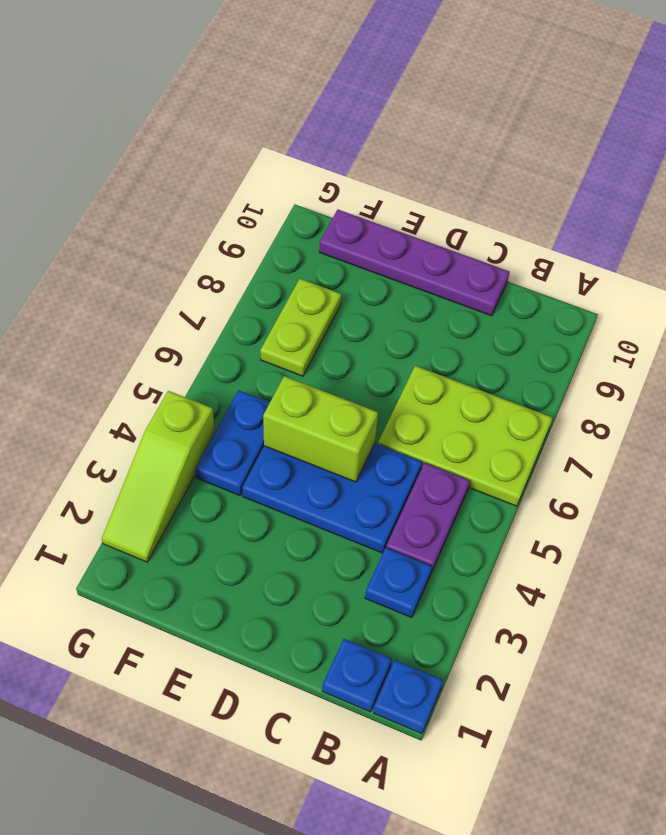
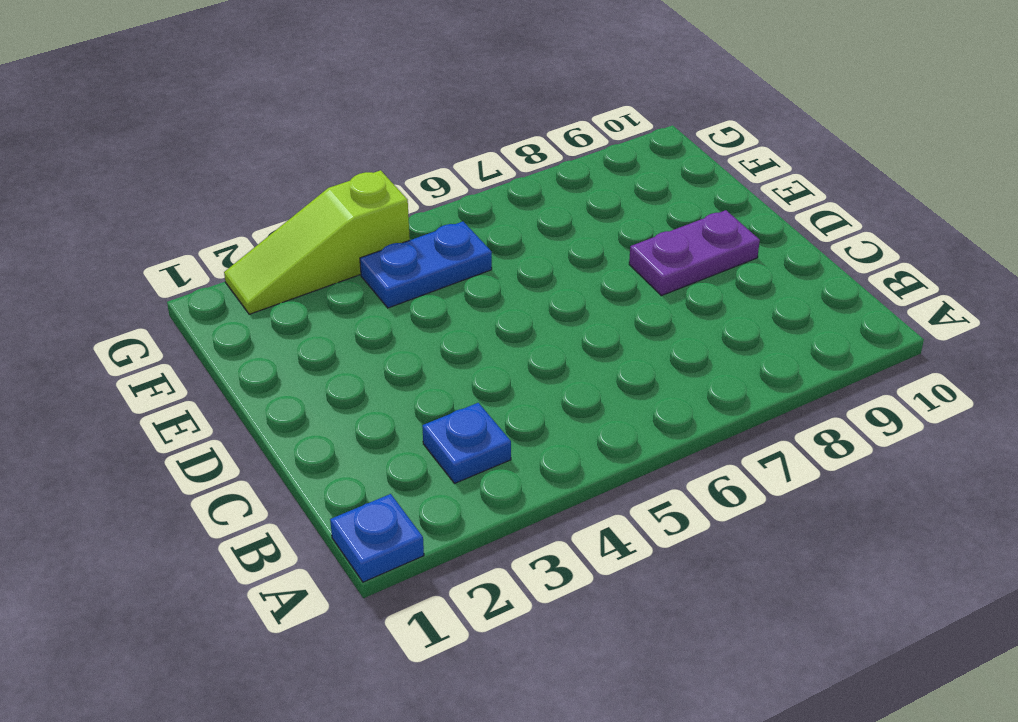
purple plate D8:D9 level 1 -> purple plate B4:B5 level 1
none -> lime plate A6:C7 level 1
none -> blue plate B1 level 1

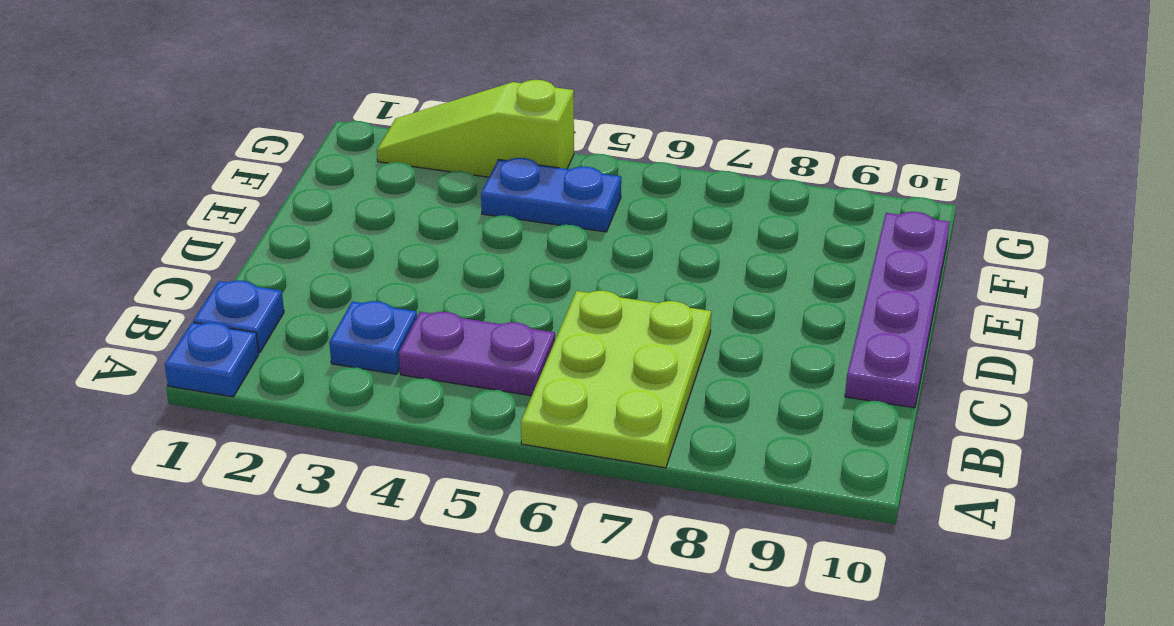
none -> blue plate C4:E5 level 1
none -> lime plate F7:F8 level 1

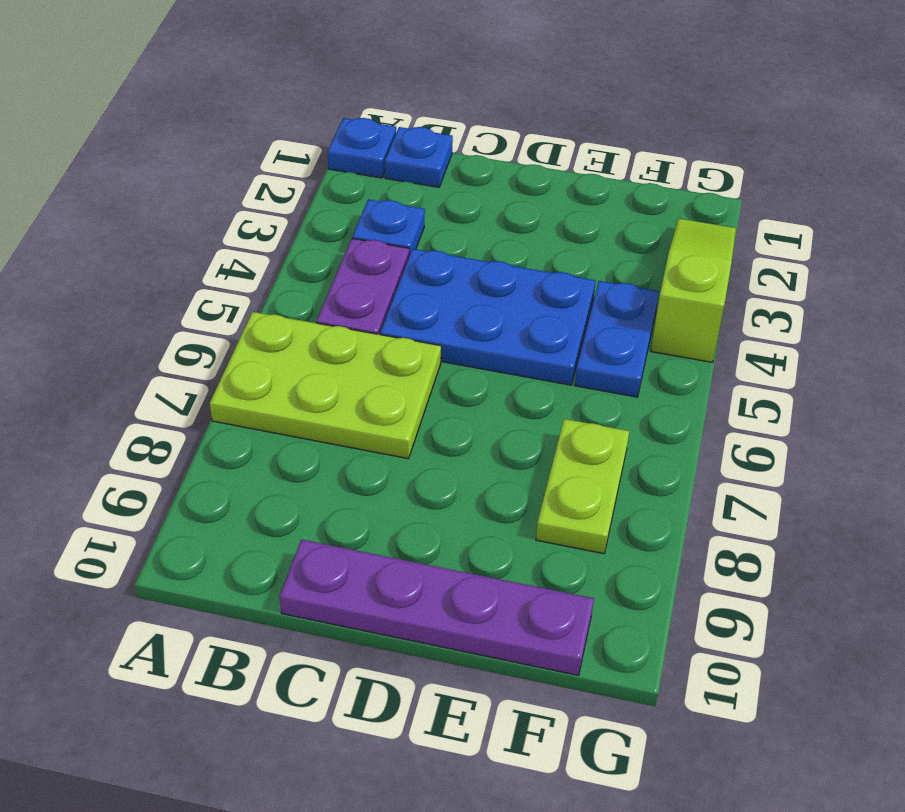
none -> lime brick D5:E5 level 2

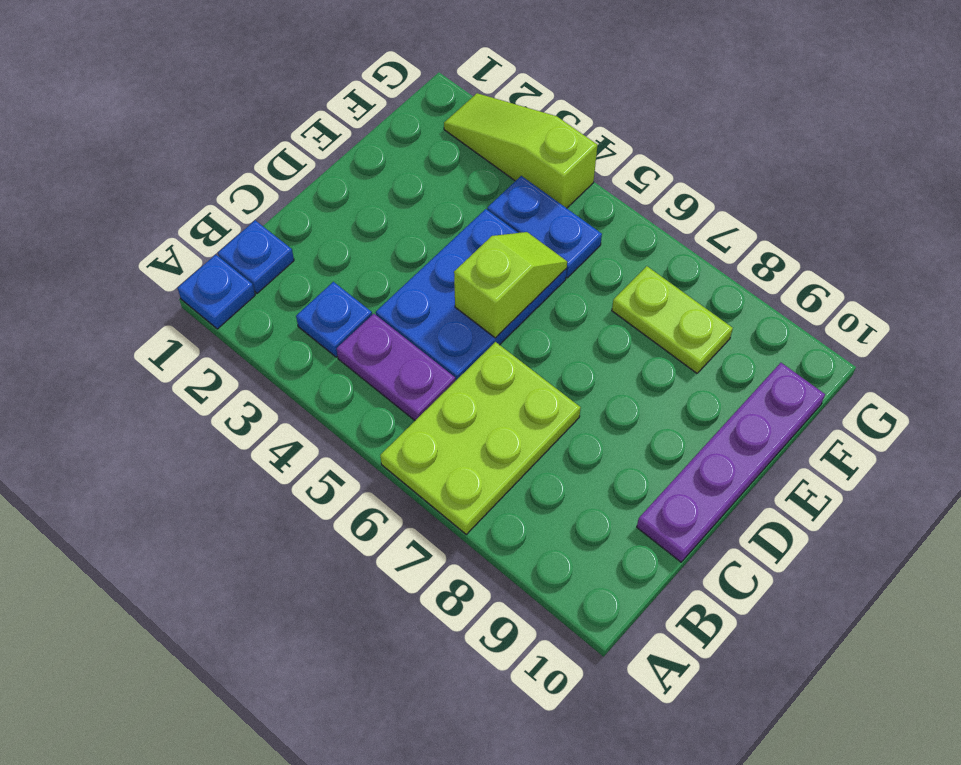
lime slope D5:E5 level 2 top D -> lime brick D5:E5 level 2

